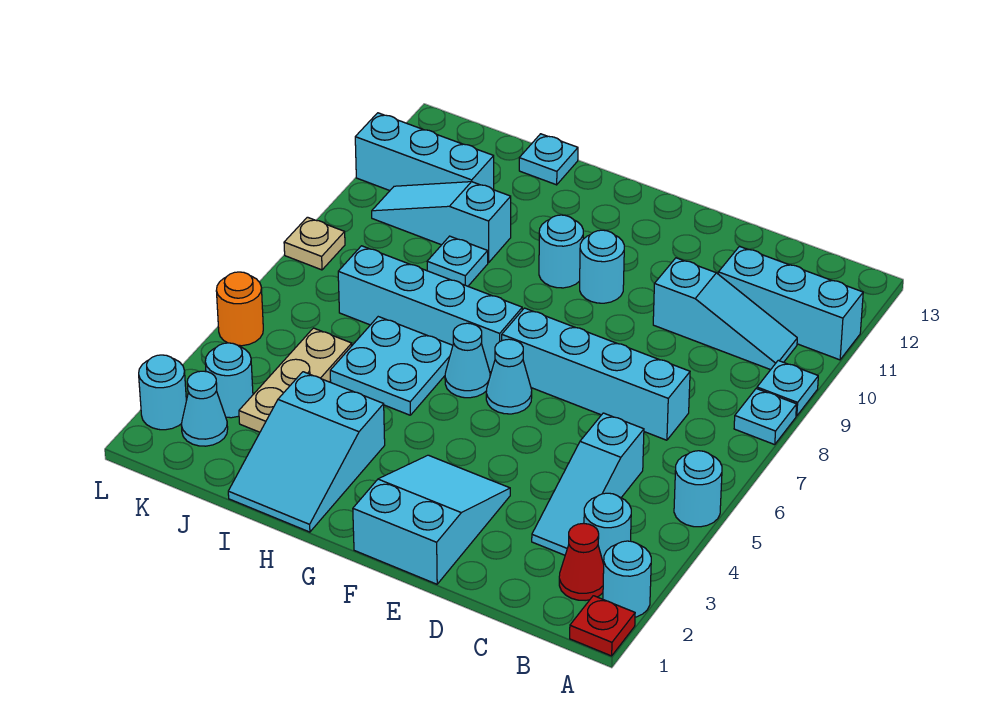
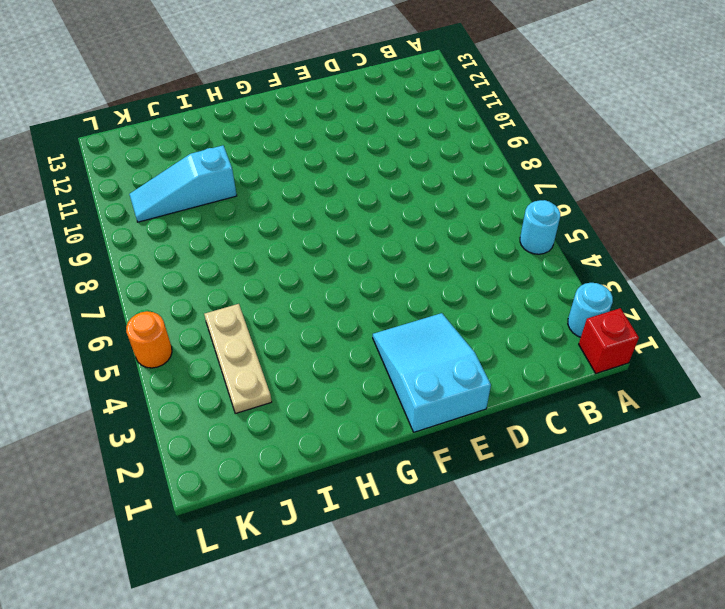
red brick A1 level 1 -> red plate A1 level 1
none -> cyan plate A8 level 1
none -> cyan plate A9 level 1
none -> cyan brick A11:C11 level 1

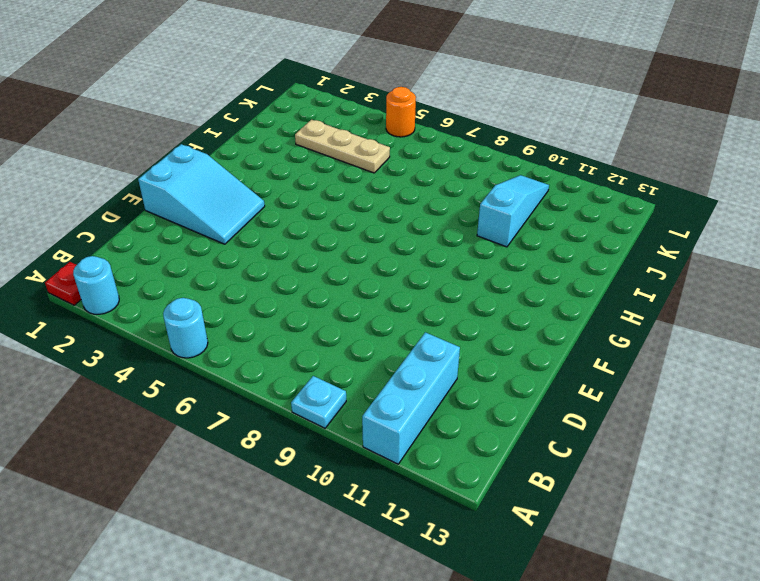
none -> cyan plate A8 level 1
none -> red cone B2 level 1
none -> cyan round brick B3 level 1

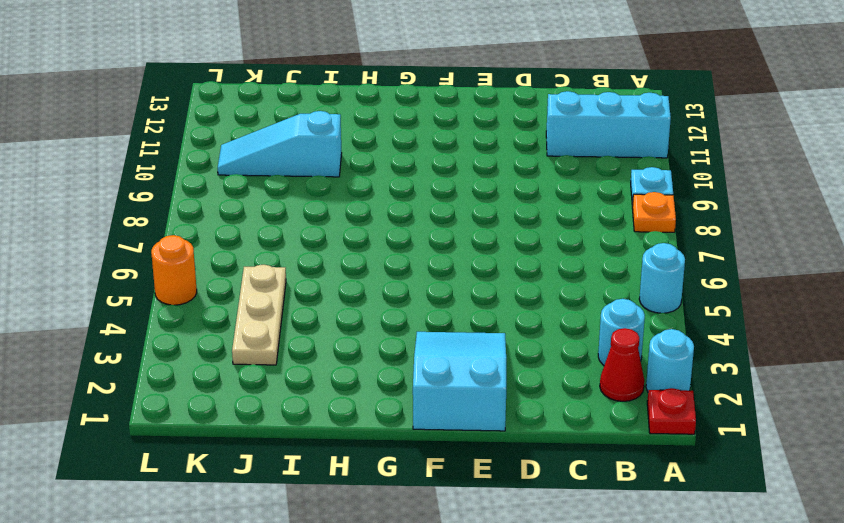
orange plate A8 level 1 -> cyan plate A8 level 1
none -> cyan slope B10:D10 level 1 top D
none -> cyan slope C3:C5 level 1 top 5
none -> cyan brick C7:F7 level 1

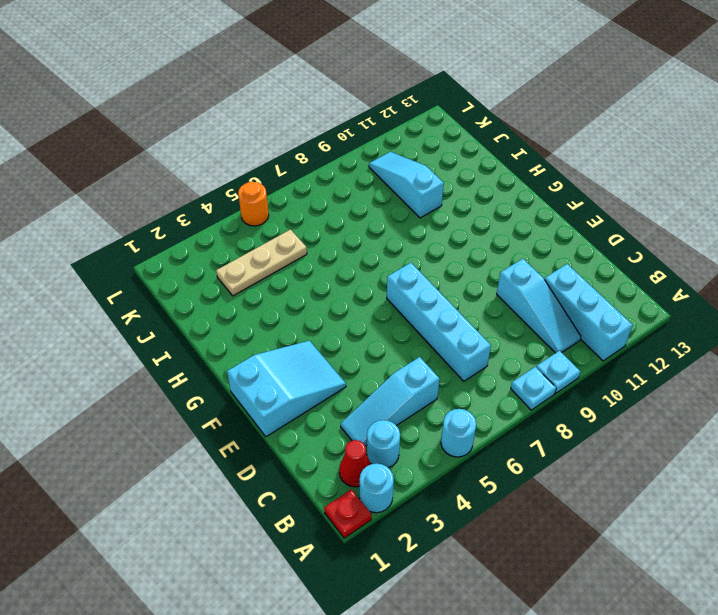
none -> cyan cone F6 level 1
none -> cyan round brick F10 level 1
none -> cyan cone G6 level 1

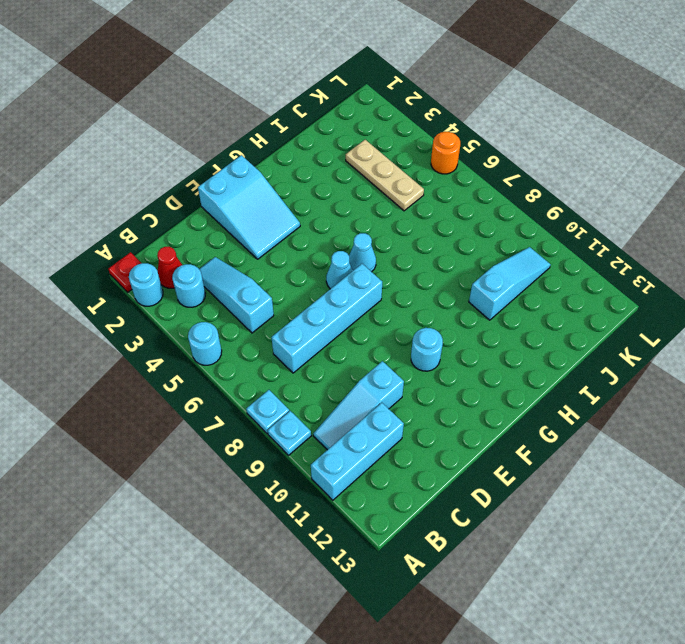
none -> cyan brick G7:J7 level 1
none -> cyan round brick G10 level 1
none -> cyan slope H1:I3 level 1 top 3

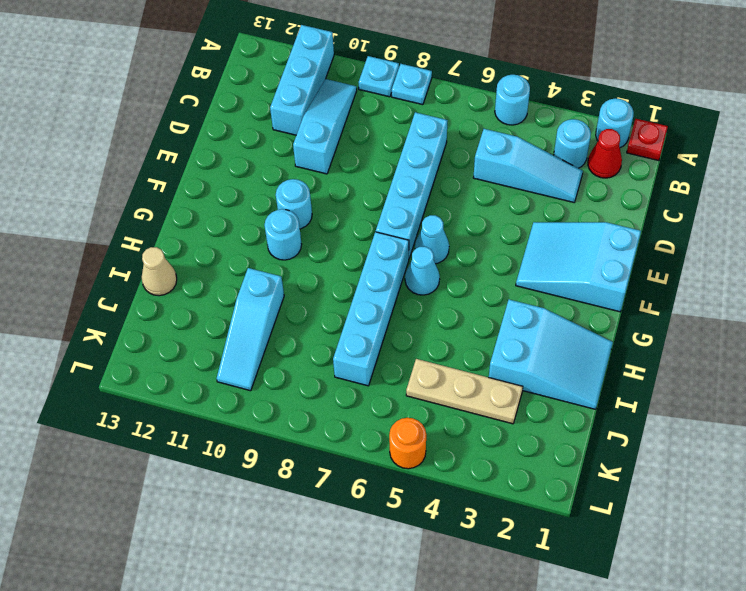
tan cone I13 level 1 -> cyan plate I13 level 1
none -> cyan plate H5:I6 level 1
none -> cyan plate I9 level 1
none -> cyan brick J11:L11 level 1

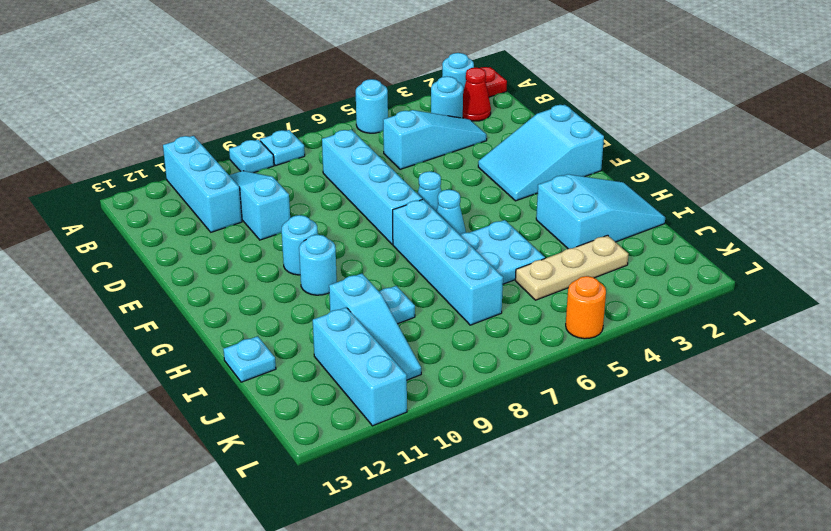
none -> cyan cone K2 level 1
none -> cyan round brick K3 level 1
none -> cyan round brick L2 level 1

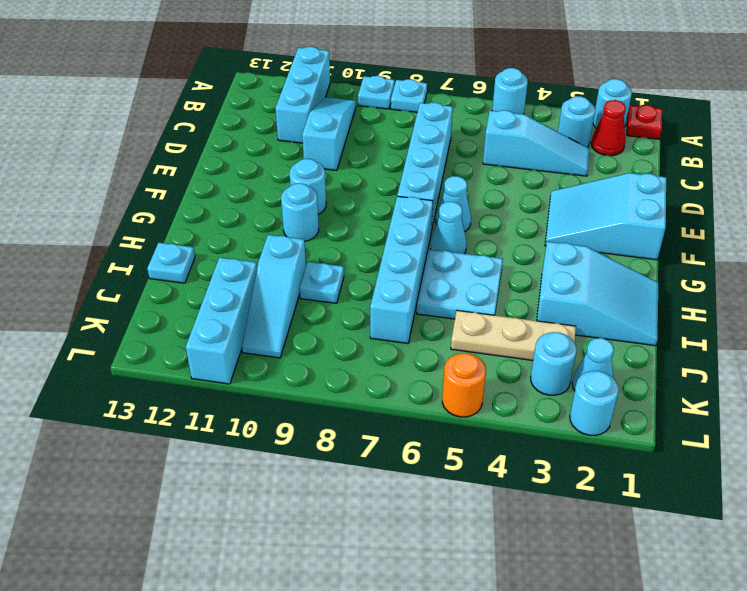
none -> tan plate L8 level 1

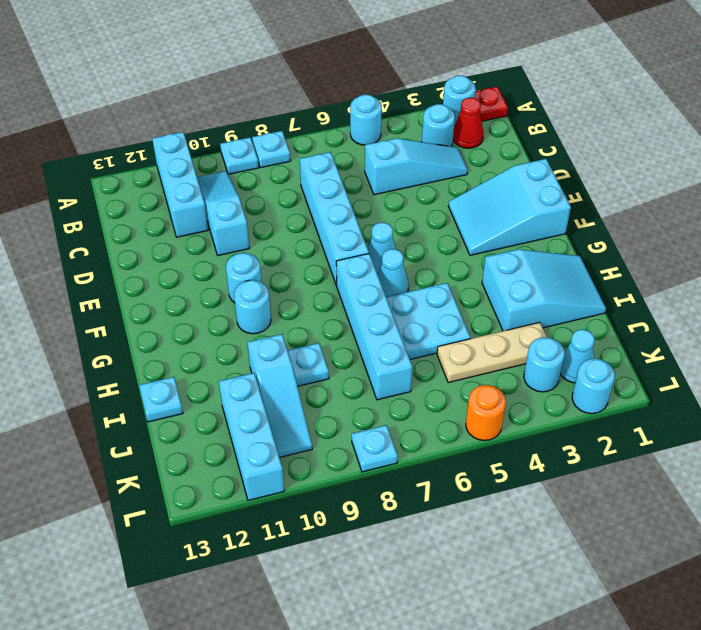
cyan plate L8 level 1 -> tan plate L8 level 1

